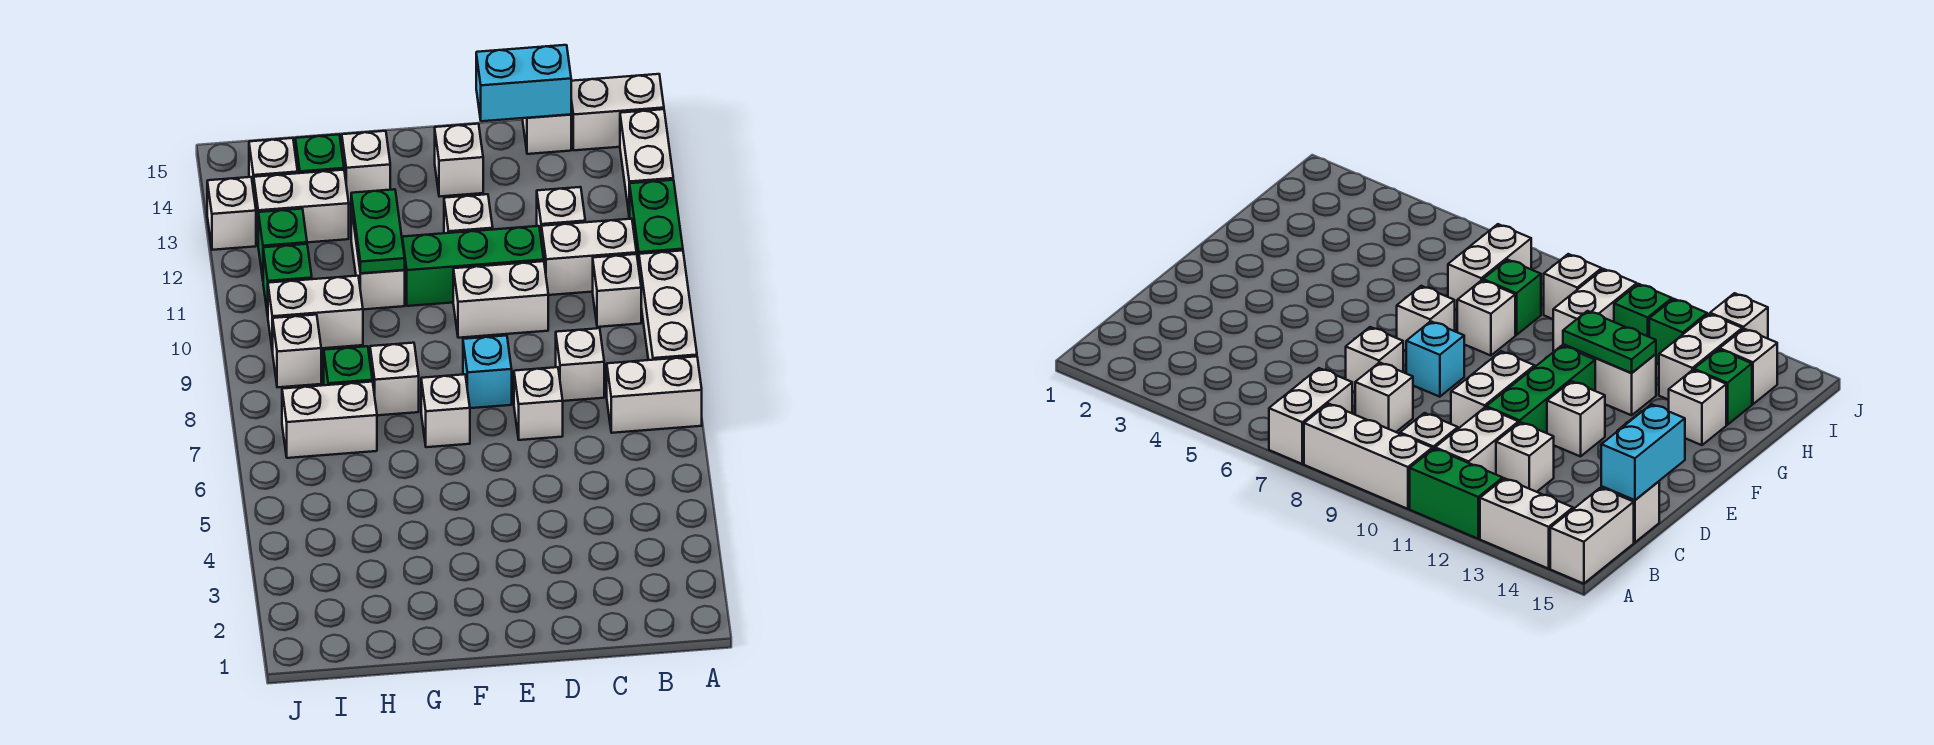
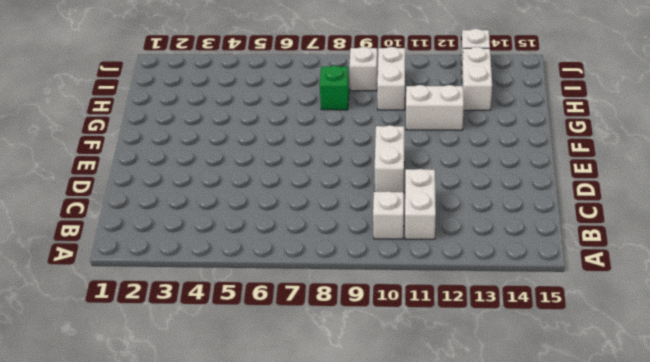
none -> white brick A7:B7 level 1
none -> white brick A8:A10 level 1
none -> green brick A11:A12 level 1
none -> white brick A13:A14 level 1

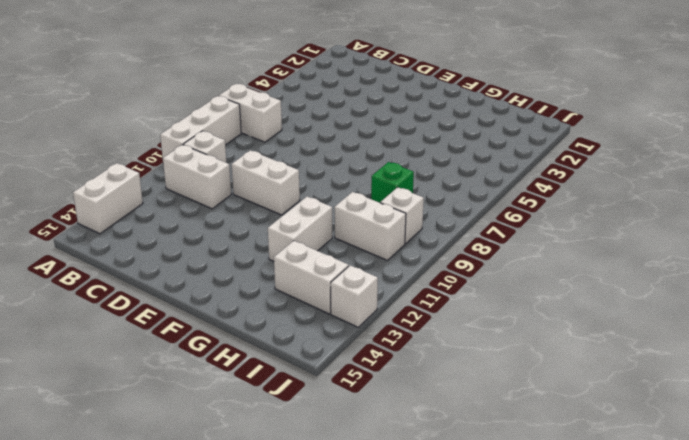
none -> green brick A11:A12 level 1
none -> white brick A15:B15 level 1
none -> white brick C8 level 1
none -> white brick C12 level 1

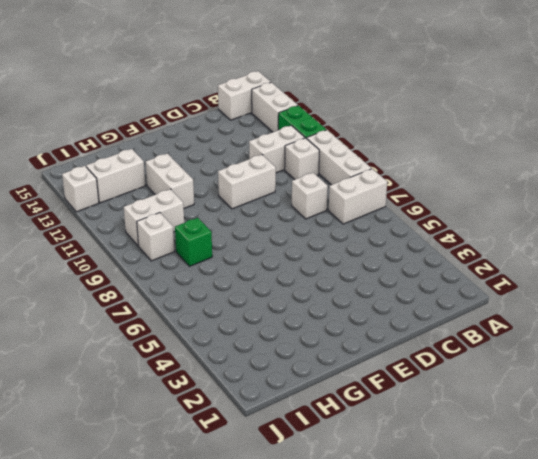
none -> white brick C12 level 1
none -> white brick C15 level 1
none -> white brick D7 level 1
none -> green brick D11:F11 level 1

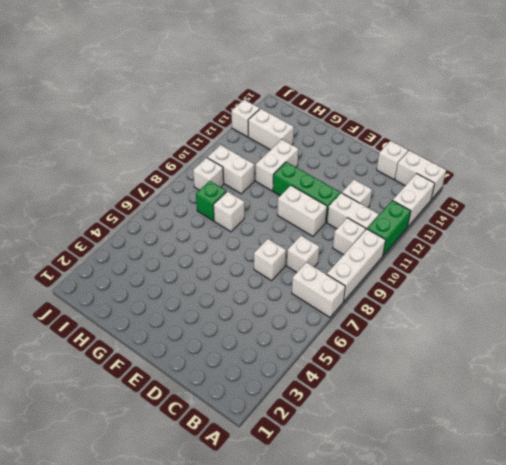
none -> cyan brick E8 level 1
none -> white brick E12 level 1
none -> white brick E14 level 1
none -> white brick F7 level 1

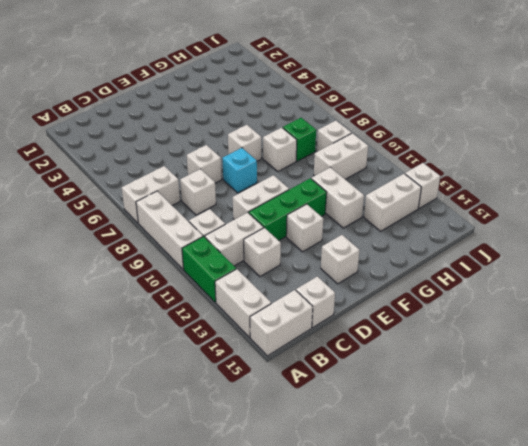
none -> white brick G14 level 1
none -> white brick H7:I7 level 1
none -> green brick H14 level 1
none -> green brick I11 level 1

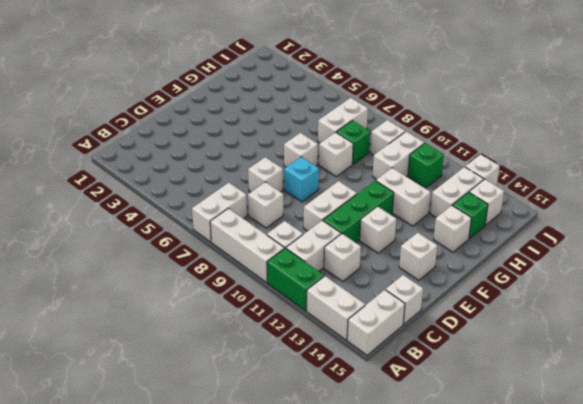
none -> green brick I12 level 1
none -> cyan brick C15:D15 level 2
none -> green plate G11:G12 level 2

